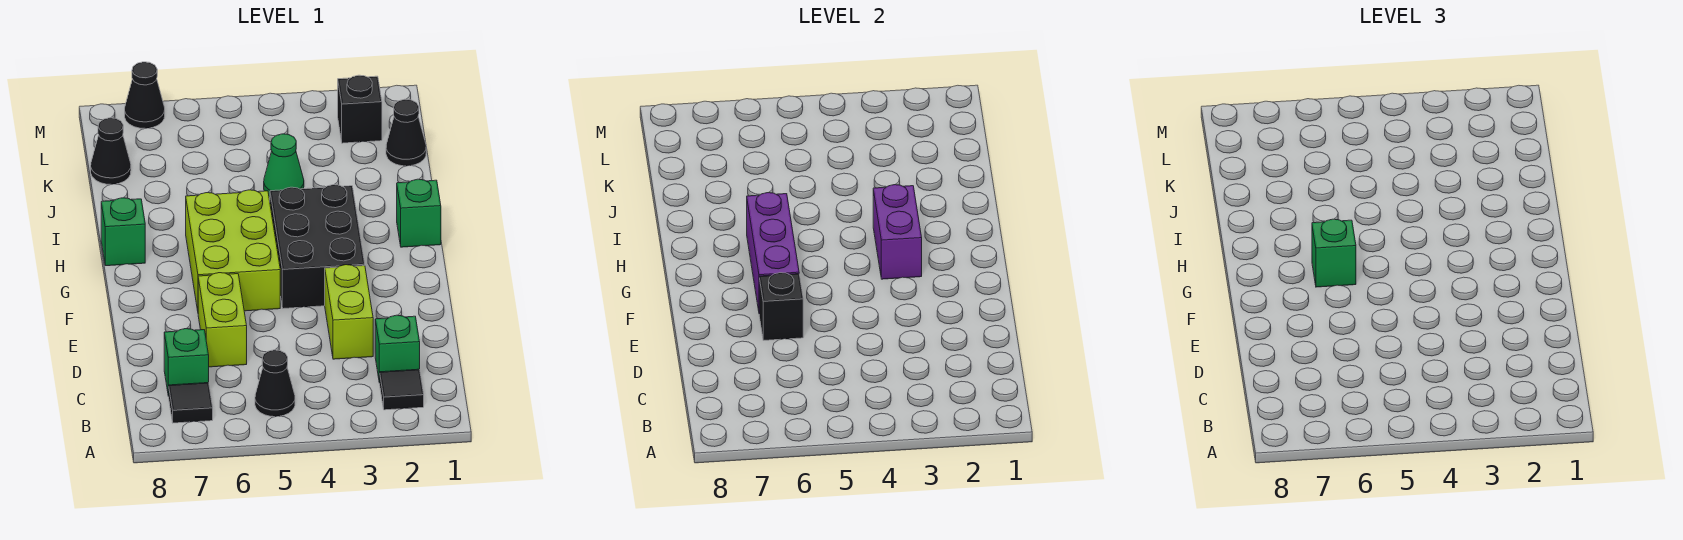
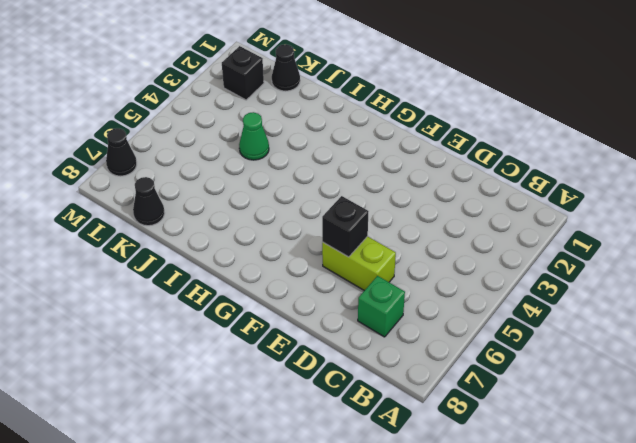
none -> black tile B2 level 1
none -> black cone B5 level 1
none -> black tile B7 level 1

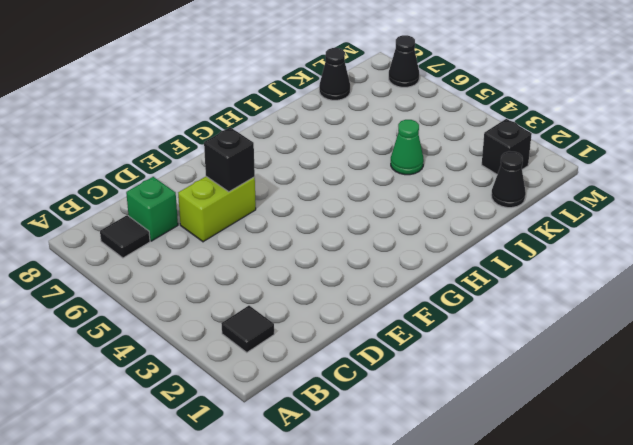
none -> black cone B5 level 1
none -> green brick C2 level 1
none -> lime brick D3:E3 level 1

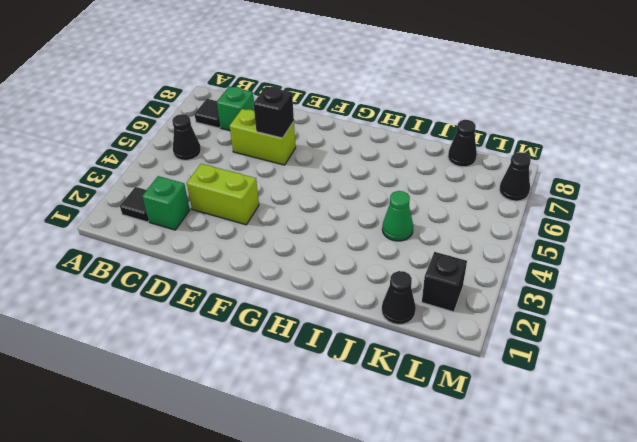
none -> black brick F3:H4 level 1
none -> lime brick F5:H6 level 1
none -> green brick H1 level 1

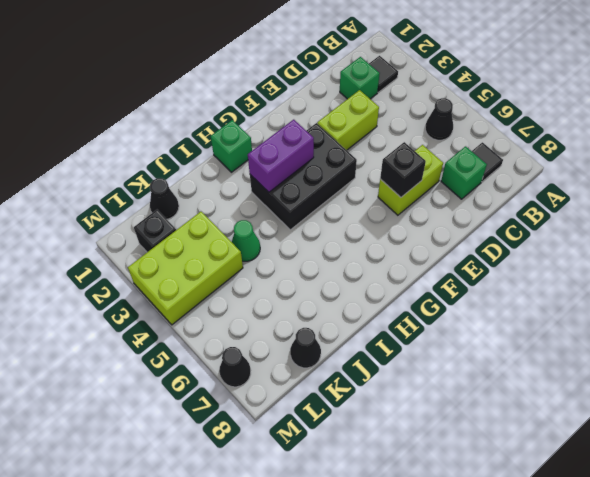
lime brick K3:M4 level 1 -> lime brick F5:H6 level 1
none -> green brick H8 level 1
none -> purple brick F6:H6 level 2
none -> green brick G6 level 3

